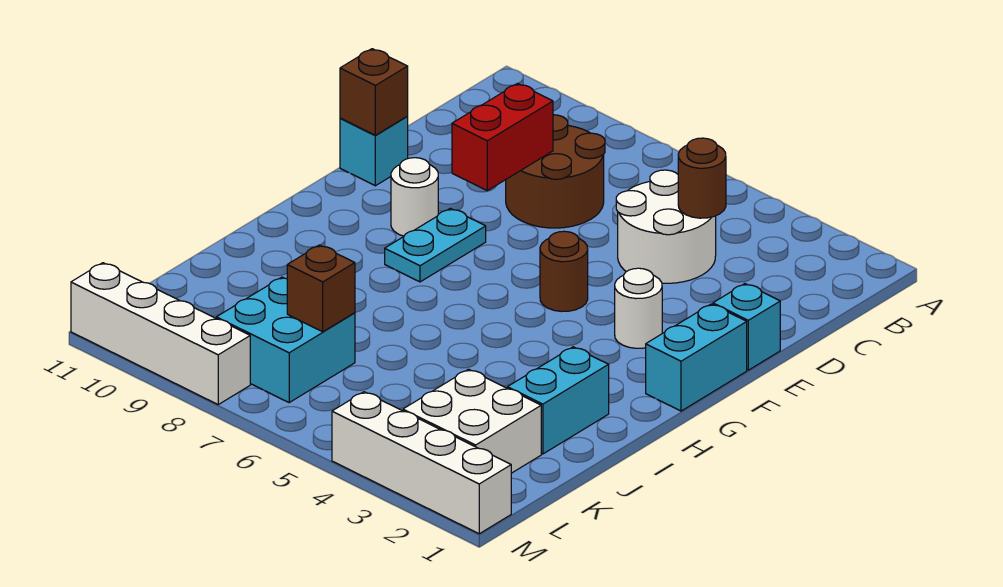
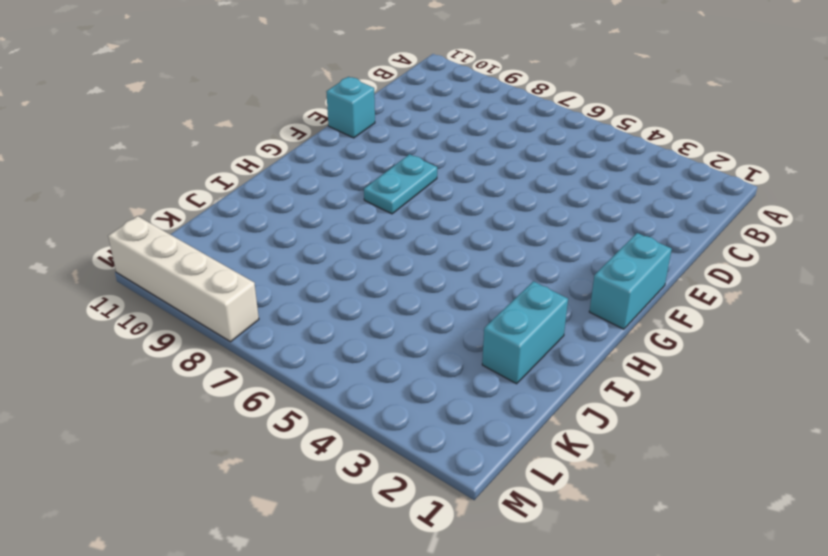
none -> white round brick C4:D5 level 1
none -> brown round brick C7:D8 level 1
none -> cyan brick E1 level 1

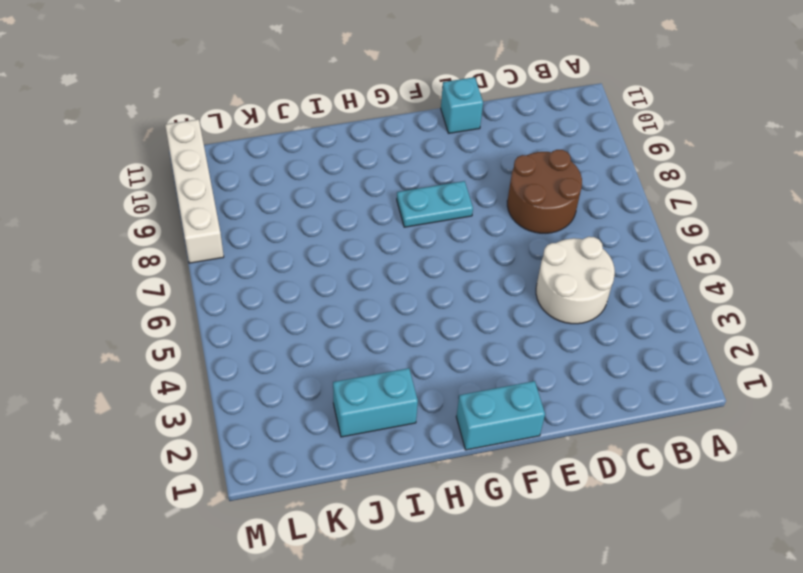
none -> cyan brick E1 level 1
none -> white round brick F3 level 1
none -> brown round brick F5 level 1

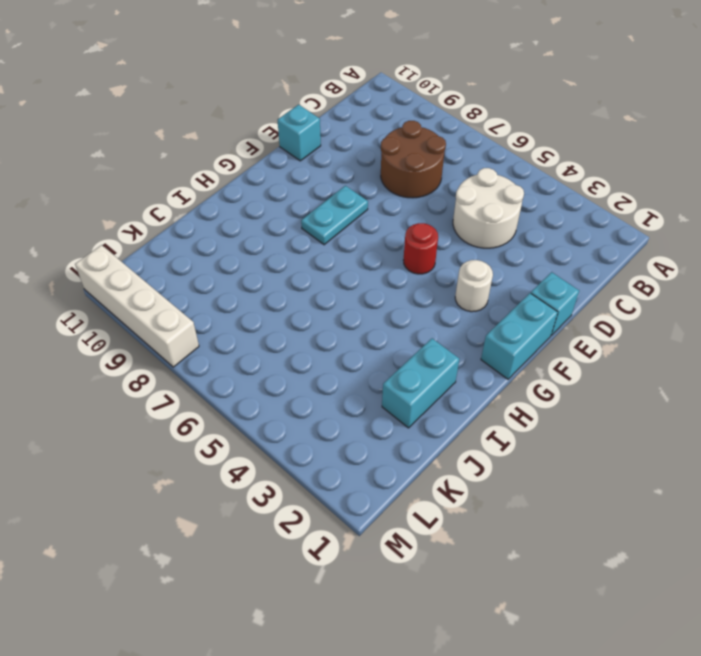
red round brick F5 level 1 -> brown round brick F5 level 1
none -> white round brick F9 level 1
none -> white brick K2:L3 level 1
none -> cyan brick K7:L8 level 1

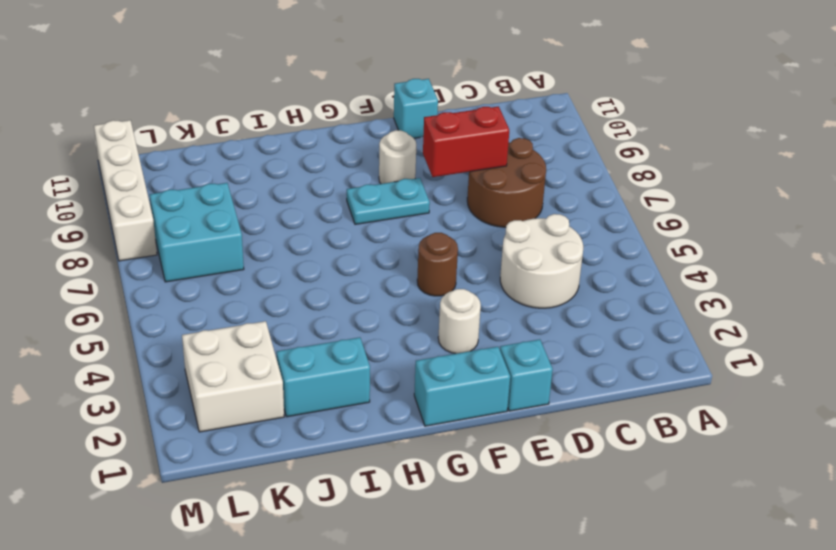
none -> white brick M1:M4 level 1
none -> brown round brick C4 level 2
none -> brown brick E11 level 2

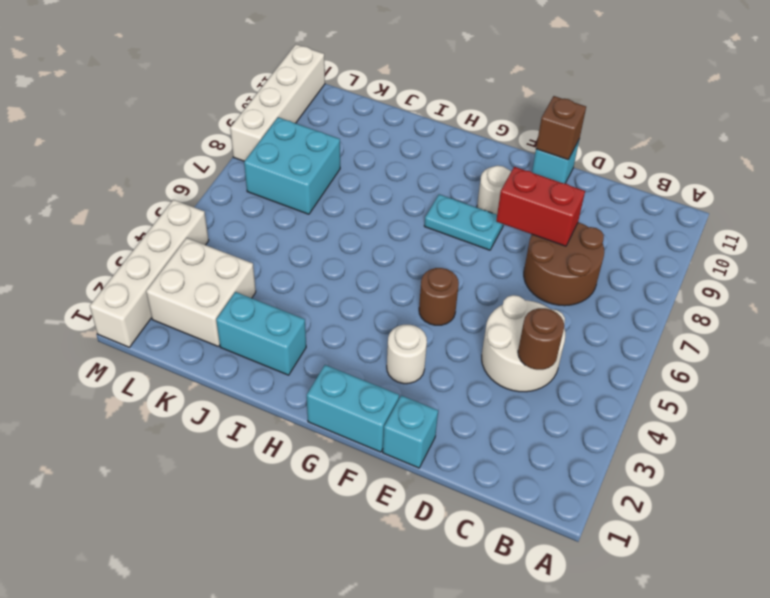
none -> brown brick K7 level 2

